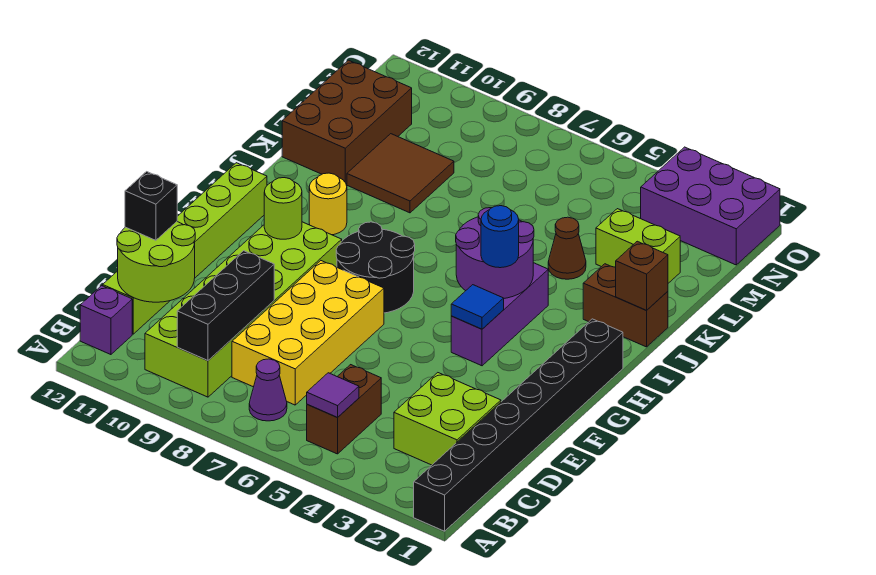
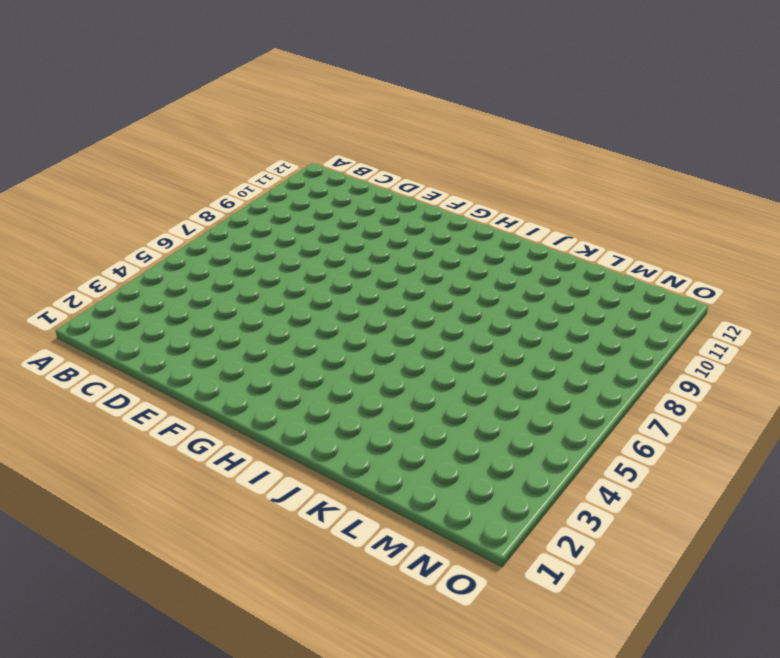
none -> black brick A1:H1 level 1
none -> brown brick B5:C5 level 1
none -> purple cone B7 level 1

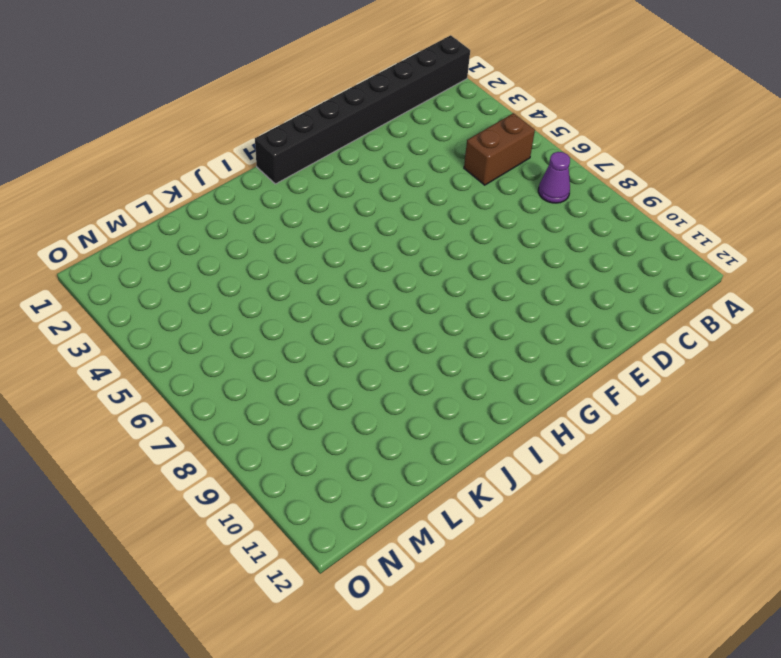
none -> lime brick B9:G10 level 1
none -> purple brick B12 level 1
none -> lime brick C2:D3 level 1

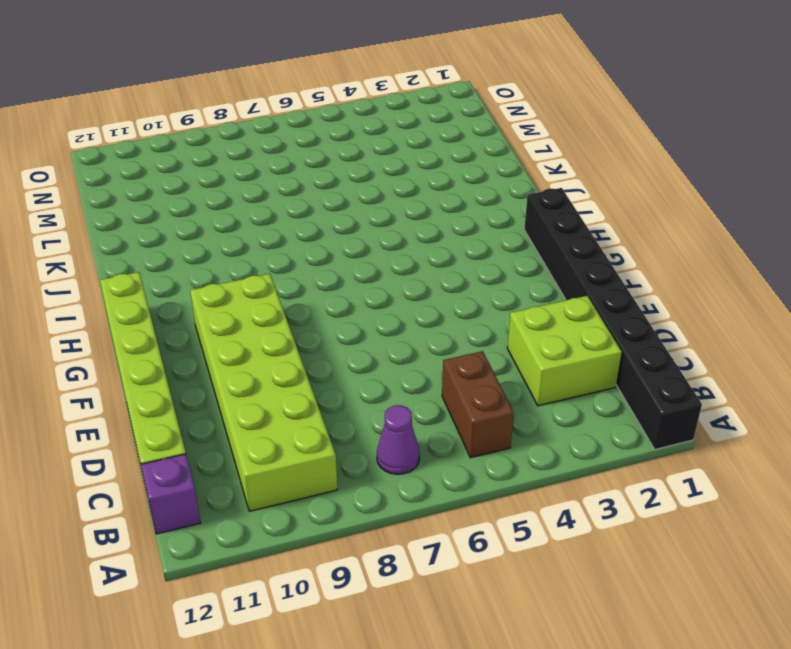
none -> yellow brick C7:F8 level 1
none -> purple brick G4:I4 level 1
none -> black round brick G7:H8 level 1

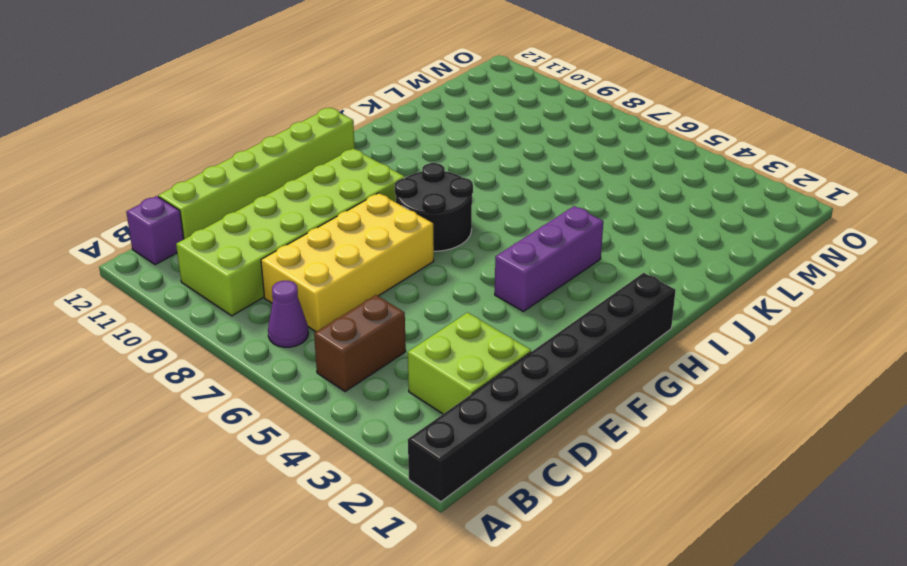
none -> yellow round brick I10 level 1
none -> brown brick J1:J2 level 1
none -> brown cone K4 level 1

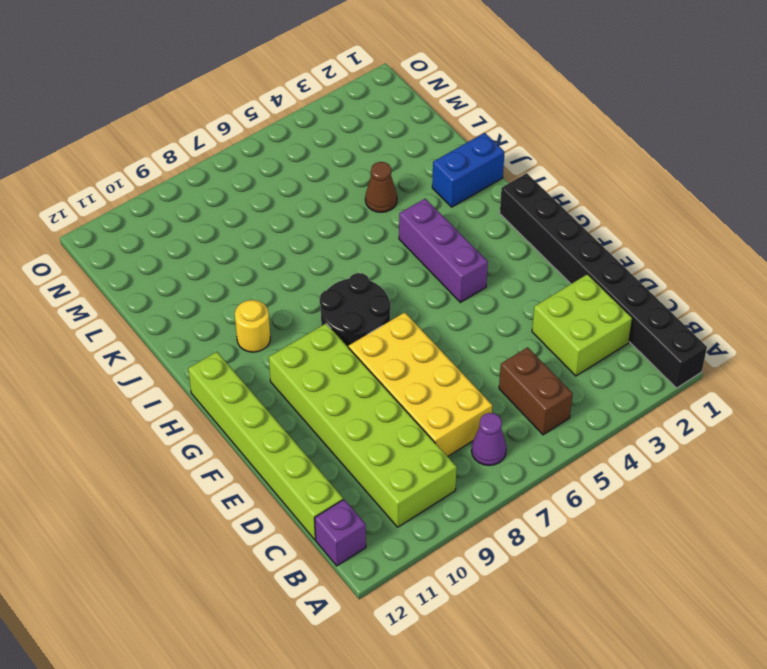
blue brick J1:J2 level 1 -> brown brick J1:J2 level 1
none -> brown tile K9:L10 level 1
none -> brown brick K11:M12 level 1
none -> lime brick L2:L3 level 1

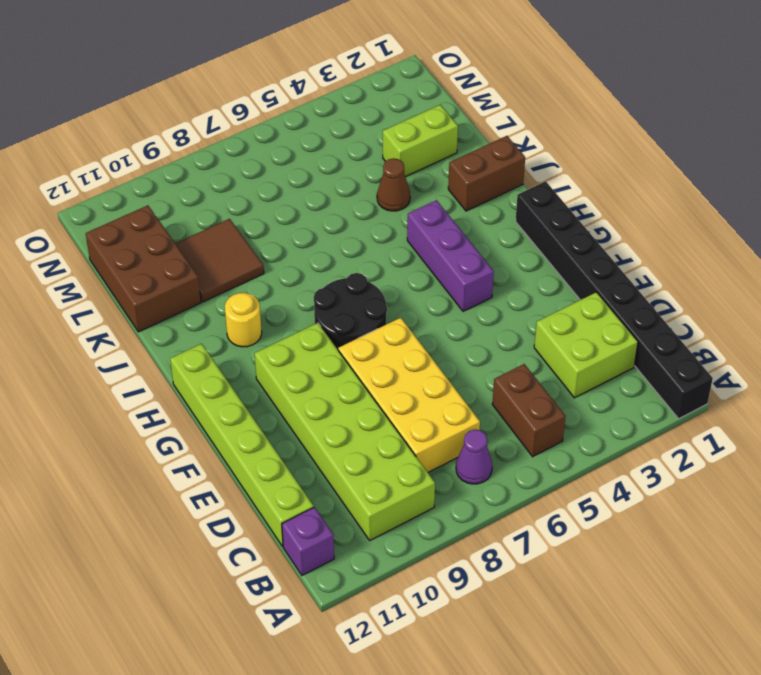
none -> purple brick N1:O3 level 1
none -> purple tile B5 level 2
none -> black brick B9:D9 level 2

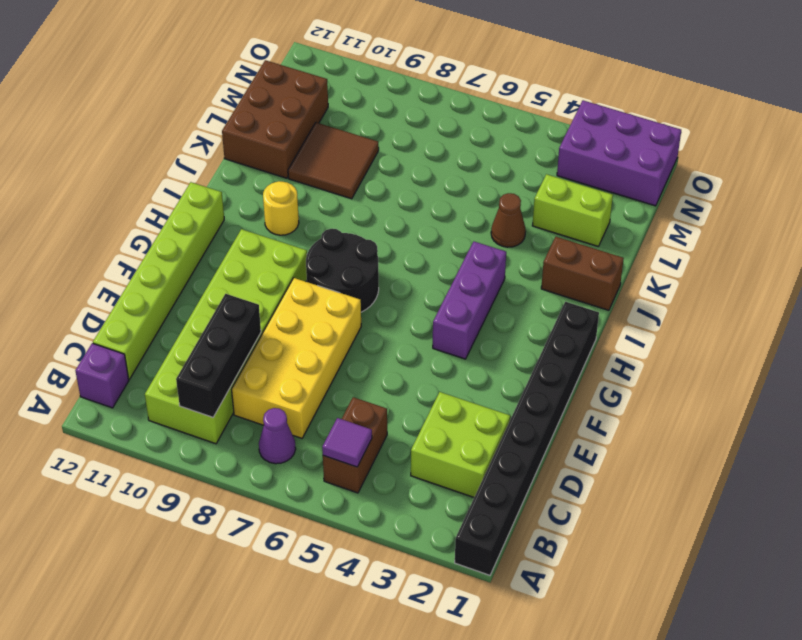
none -> lime round brick C11:D12 level 2
none -> blue tile G4 level 2
none -> lime round brick G10 level 2

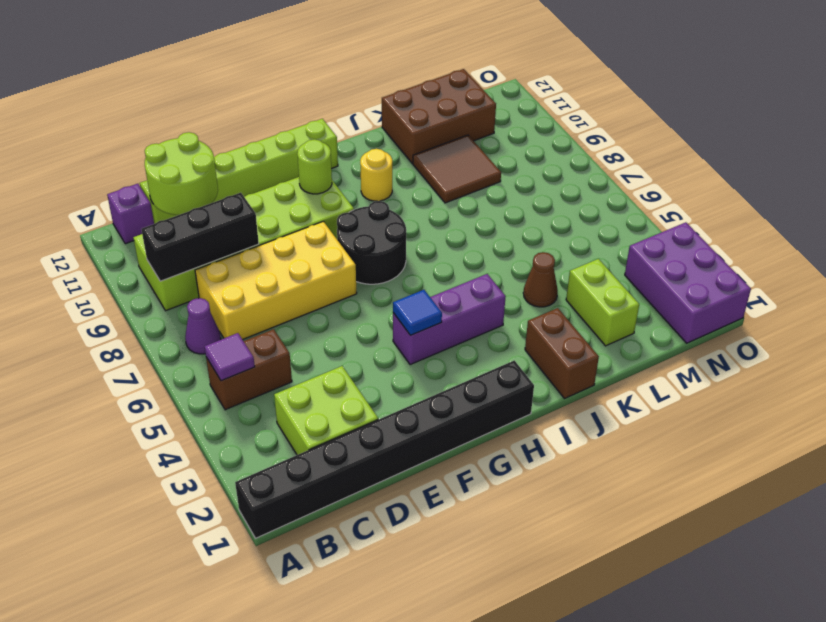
none -> purple round brick H4:I5 level 2
none -> brown brick J1 level 2
none -> black brick D12 level 3

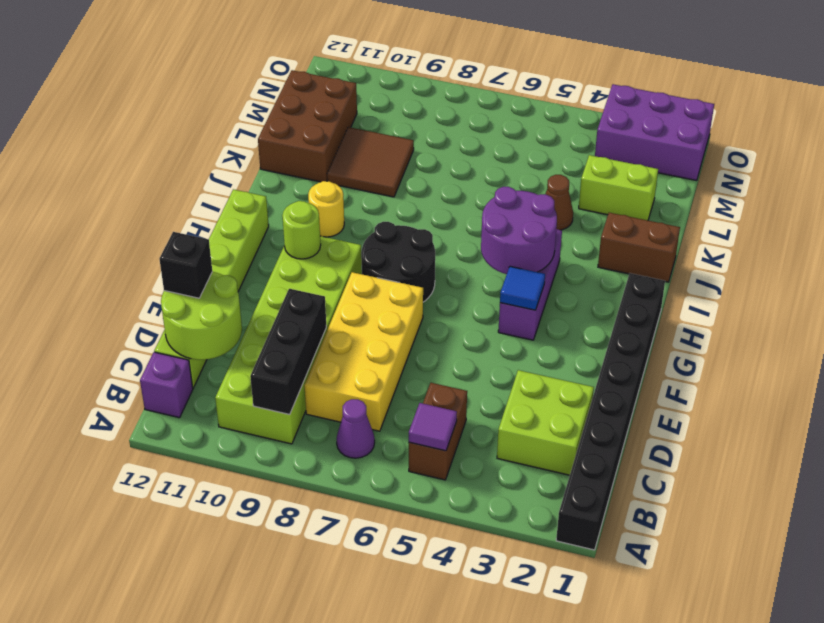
none -> brown brick J1 level 2
none -> blue round brick H4 level 3

